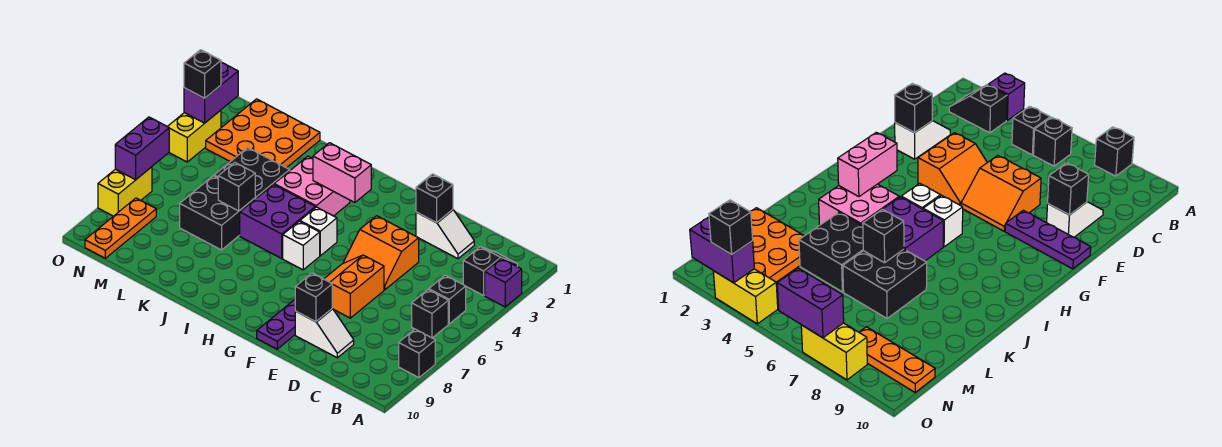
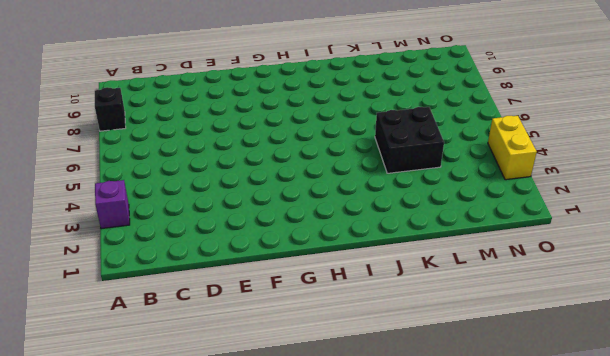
none -> black slope B2:B3 level 1 top 3
none -> black brick B5 level 1
none -> black brick B6 level 1

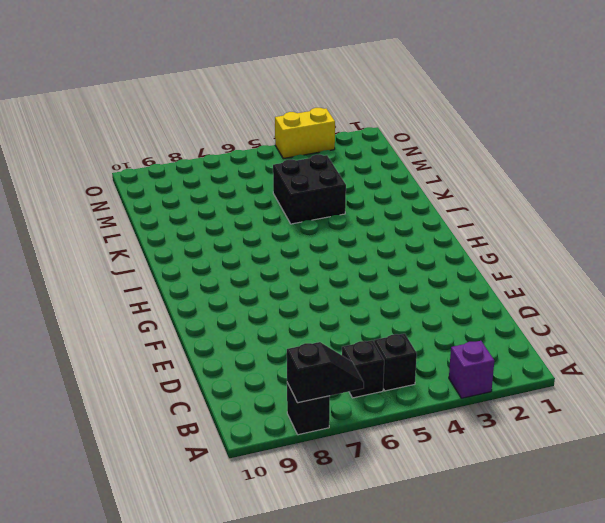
black slope A7:A8 level 2 top 8 -> black slope B2:B3 level 1 top 3
none -> white slope D2:E2 level 1 top E
none -> white slope D9:E9 level 1 top E
none -> orange slope E4:F5 level 1 top 4

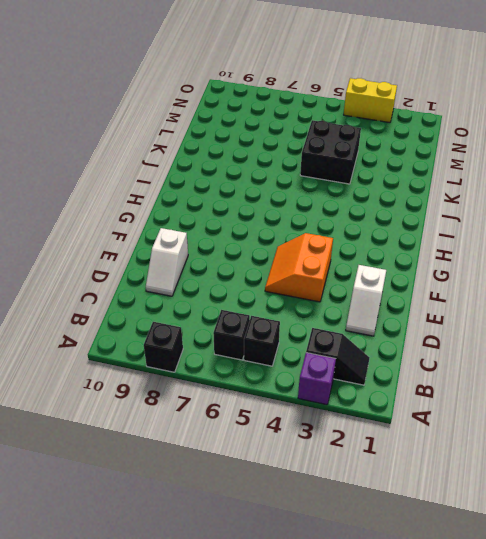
none -> orange slope E6:F7 level 1 top E
none -> purple plate F8:F10 level 1
none -> white brick H5 level 1

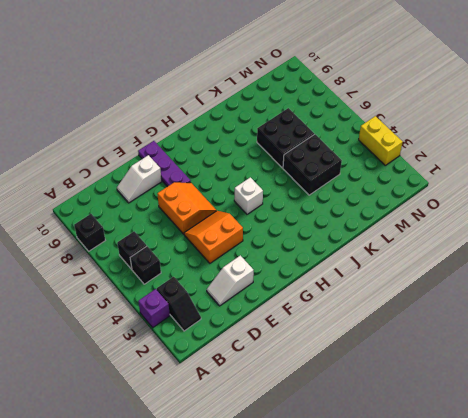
none -> white brick H6 level 1
none -> pink brick I3:J4 level 1
none -> purple brick I5:J6 level 1

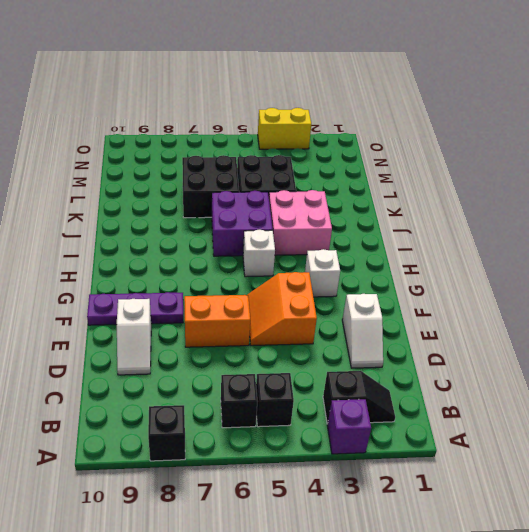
white brick G3 level 1 -> white brick H6 level 1
none -> orange plate L1:N3 level 1
none -> orange plate N8:N10 level 1
none -> yellow brick O7:O8 level 1

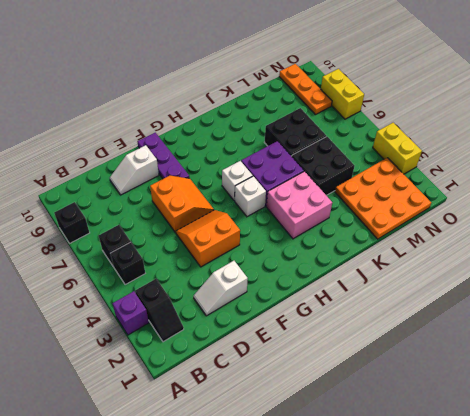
none -> black brick E2 level 2
none -> black brick E9 level 2
none -> pink brick H3:I3 level 2

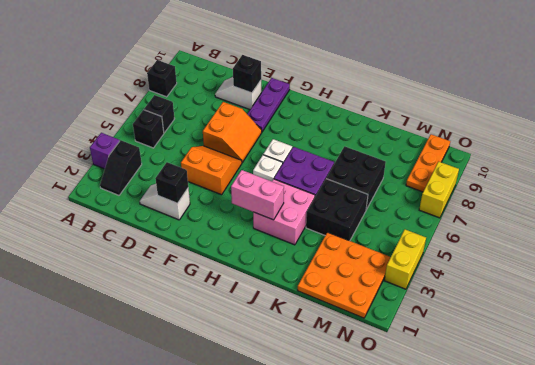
none -> black brick K6 level 2
none -> purple brick O2:O3 level 2
none -> purple brick O6:O7 level 2

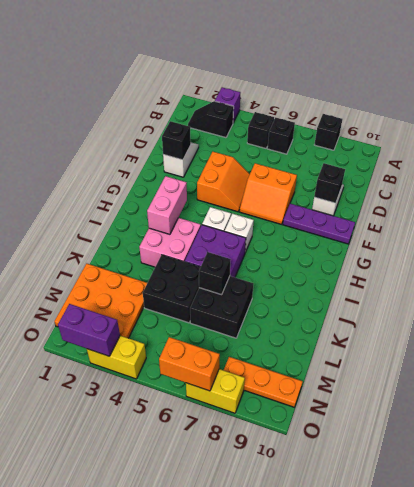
orange brick O6:O7 level 2 -> purple brick O6:O7 level 2
none -> black brick O3 level 3

